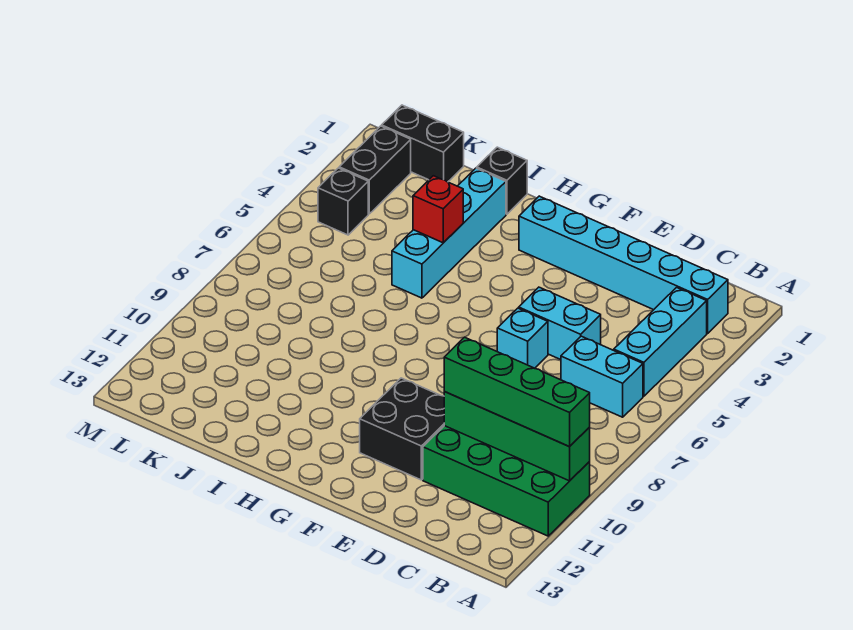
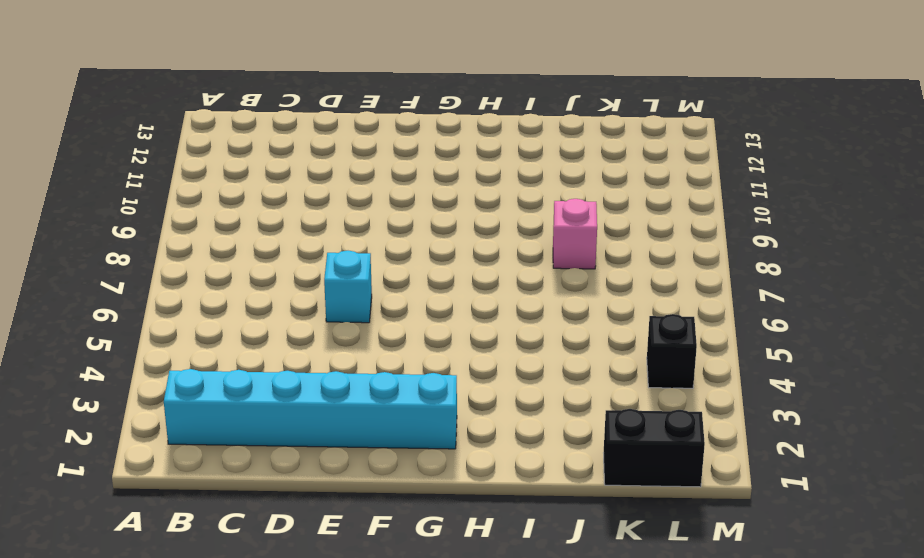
pink brick J8 level 1 -> none
none -> green brick A10:D11 level 1
none -> cyan brick B3:B5 level 1
none -> cyan brick B6:C6 level 1

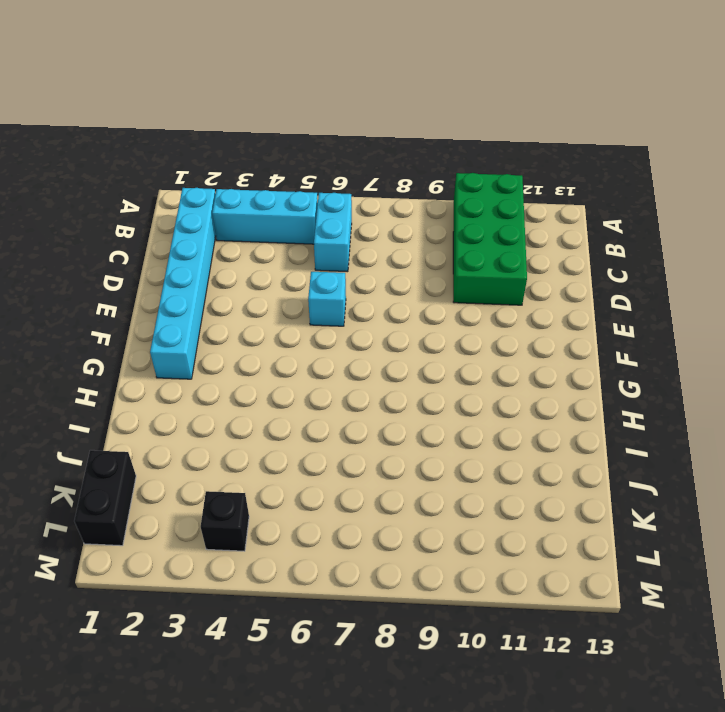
none -> cyan brick D5:E5 level 1
none -> black brick E10:F11 level 1
none -> black brick I1 level 1

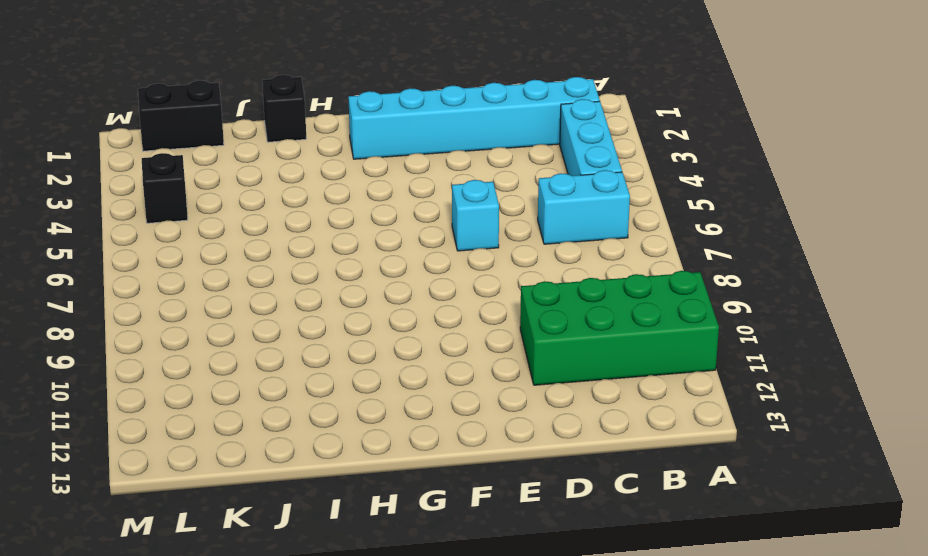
none -> cyan brick D5:E5 level 1
none -> black brick E10:F11 level 1
none -> cyan brick I2:I5 level 1

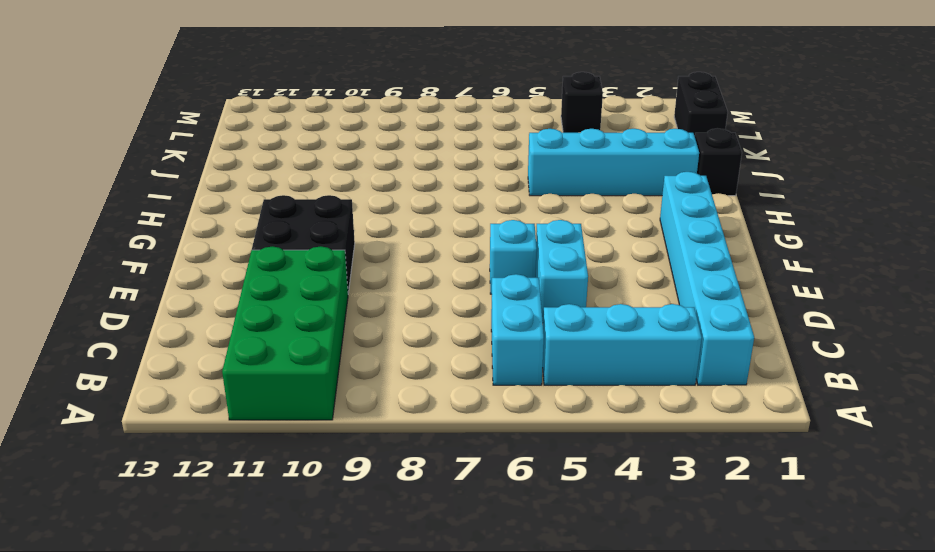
none -> black brick L2:L3 level 1
none -> green brick A10:D10 level 2
none -> red brick I4 level 2

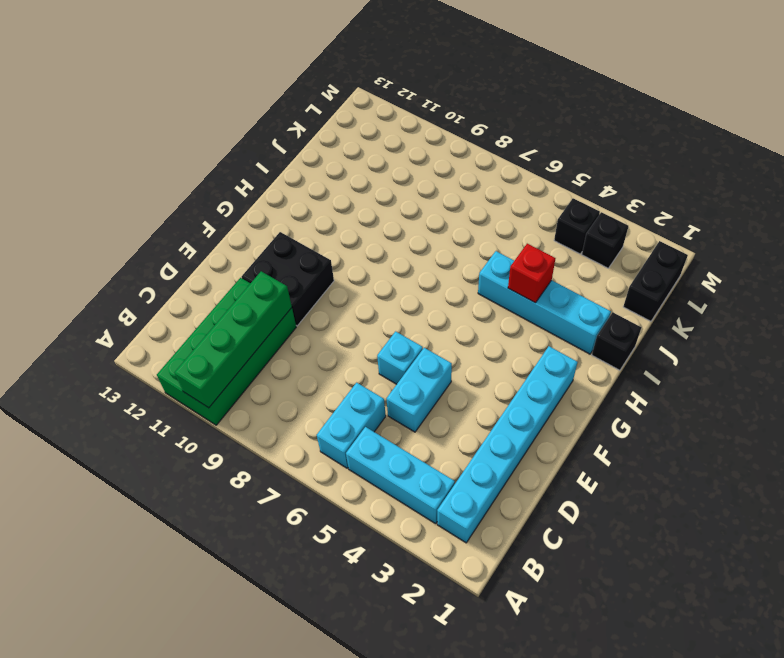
black brick L3 level 1 -> black brick L2:L3 level 1
none -> green brick A10:D10 level 3

